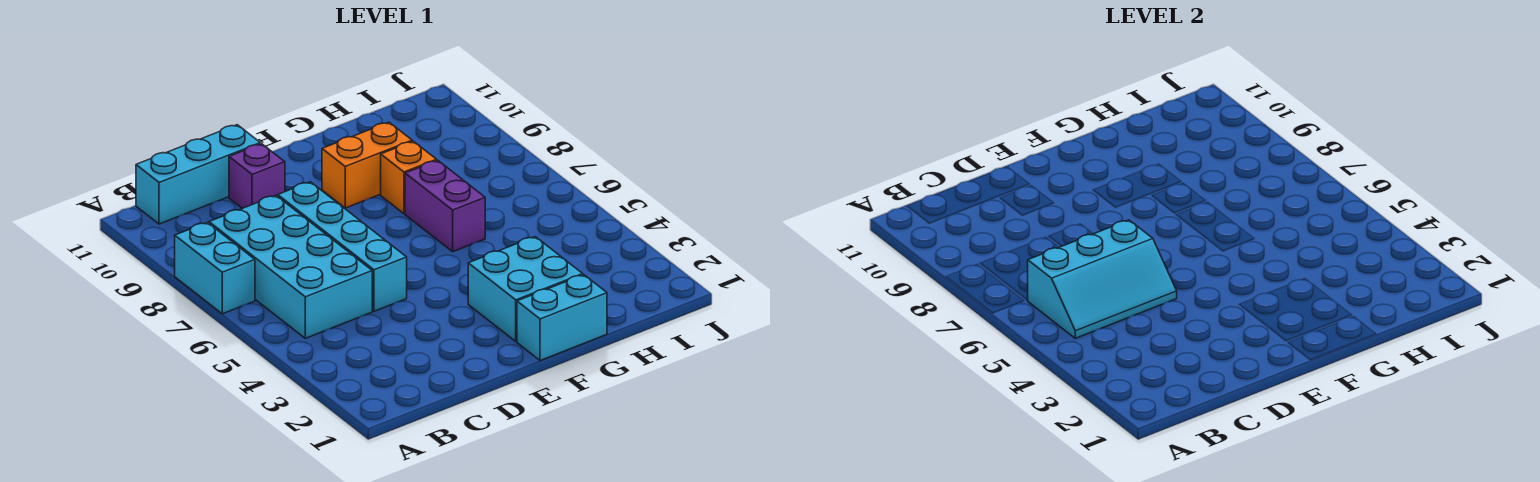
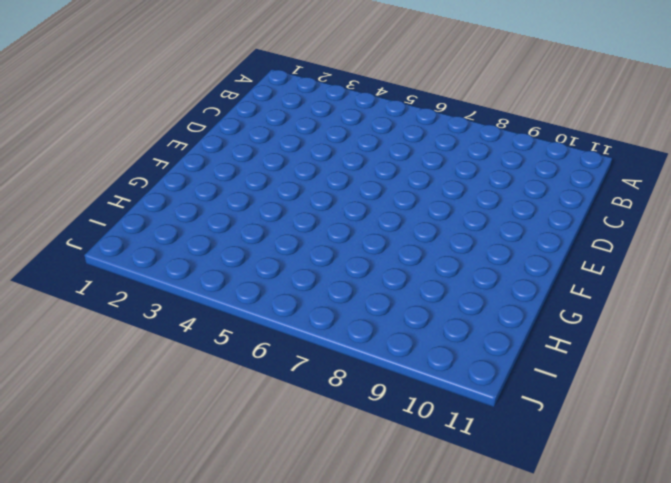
none -> cyan brick A7:A8 level 1
none -> cyan brick B5:C8 level 1

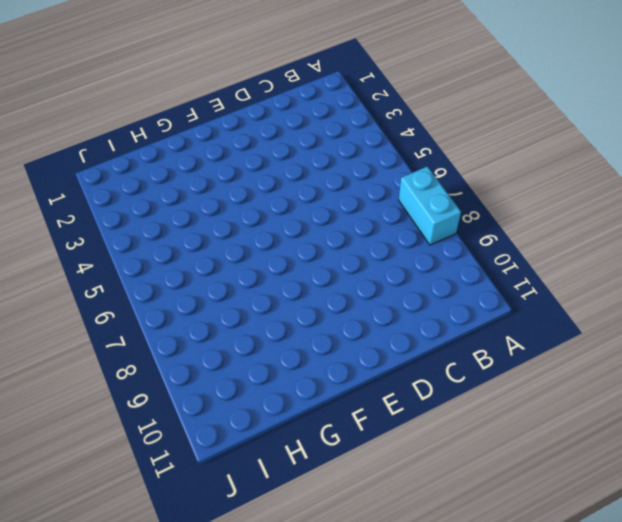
none -> cyan brick B5:C8 level 1
none -> cyan brick B11:D11 level 1

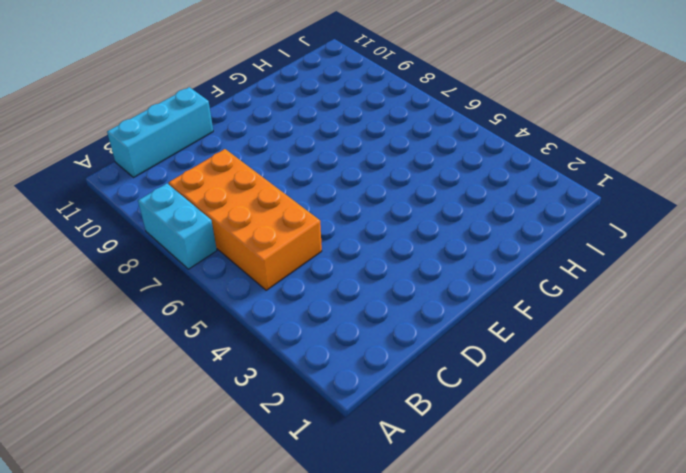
orange brick B5:C8 level 1 -> cyan brick B5:C8 level 1
none -> cyan brick D5:D8 level 1
none -> purple brick D10 level 1

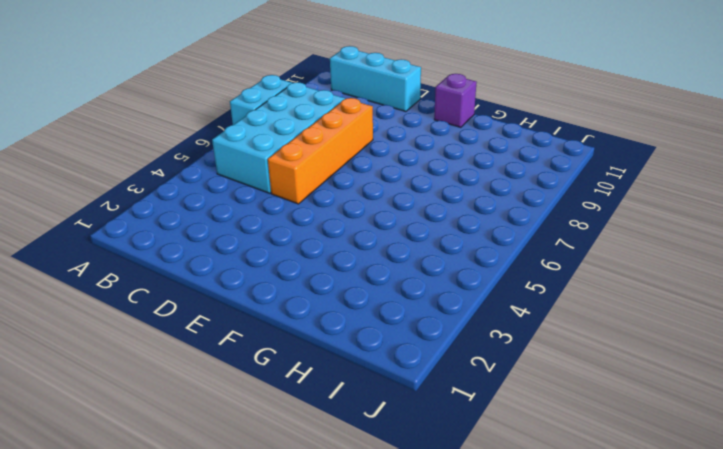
orange brick D5:D8 level 1 -> cyan brick D5:D8 level 1
purple brick F11 level 1 -> purple brick D10 level 1
none -> cyan brick F1:G1 level 1
none -> cyan brick F2:G3 level 1

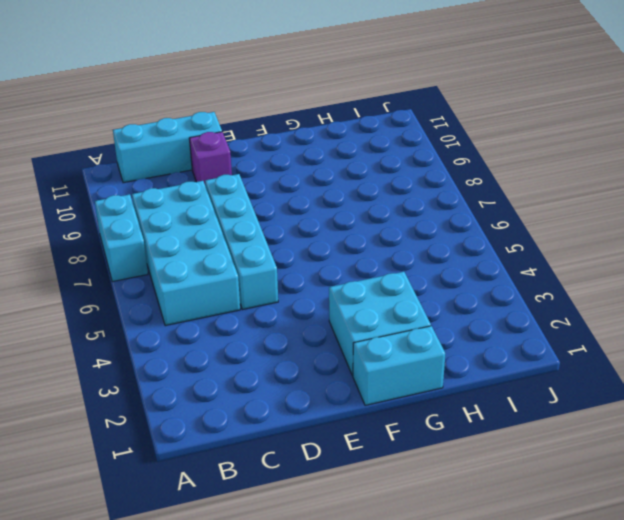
none -> orange brick F9:G9 level 1
none -> purple brick G6:G7 level 1

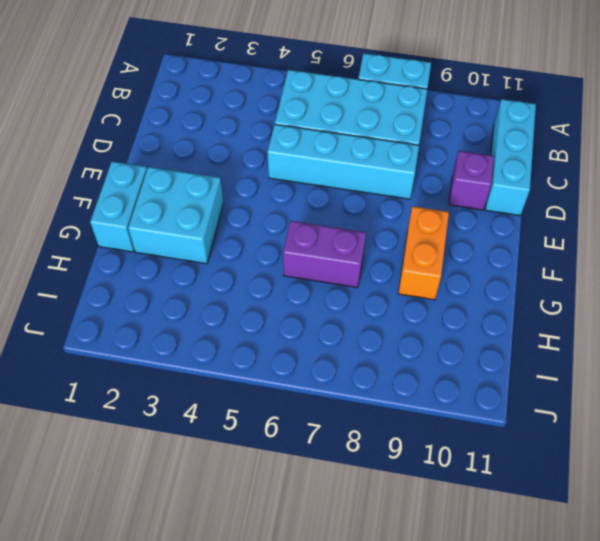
none -> orange brick G8 level 1
none -> cyan slope B5:D6 level 2 top 6

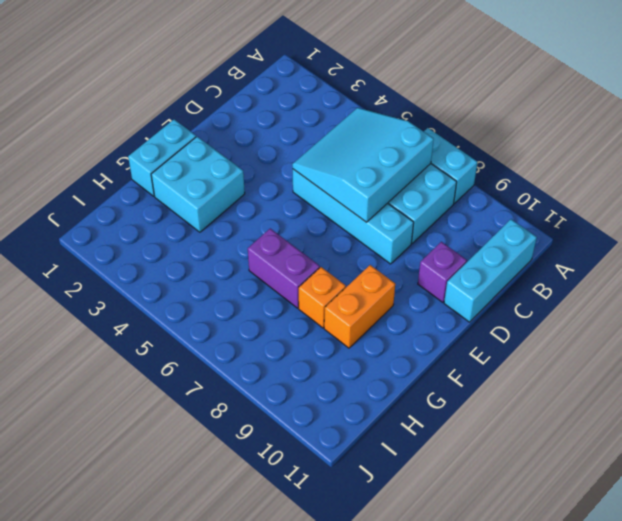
cyan slope B5:D7 level 2 top 7 -> cyan slope B5:D6 level 2 top 6

